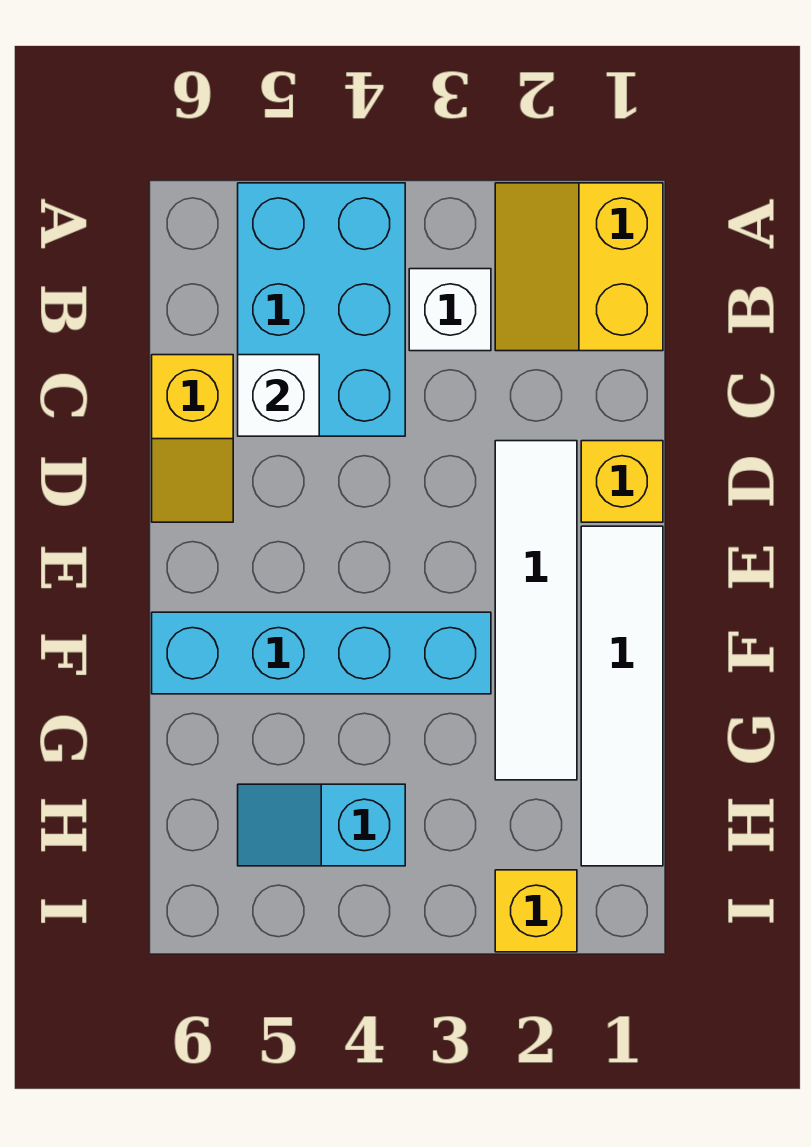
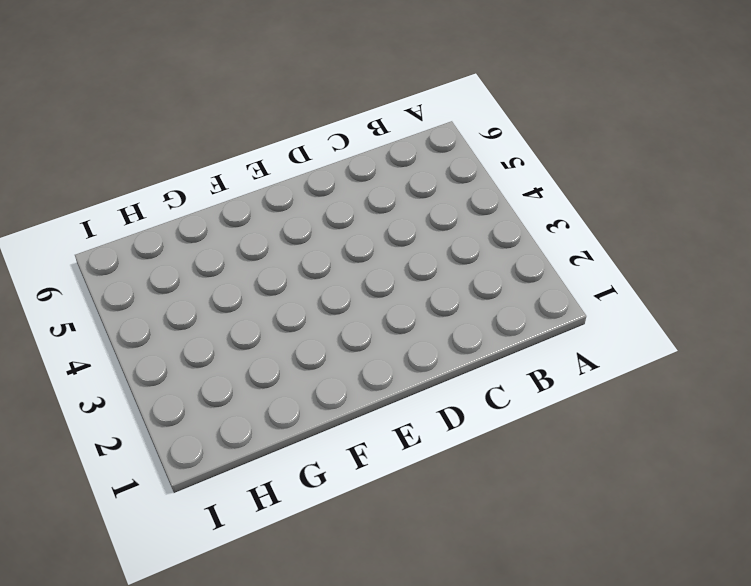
none -> yellow slope A1:B2 level 1 top 1
none -> cyan brick A4:C5 level 1

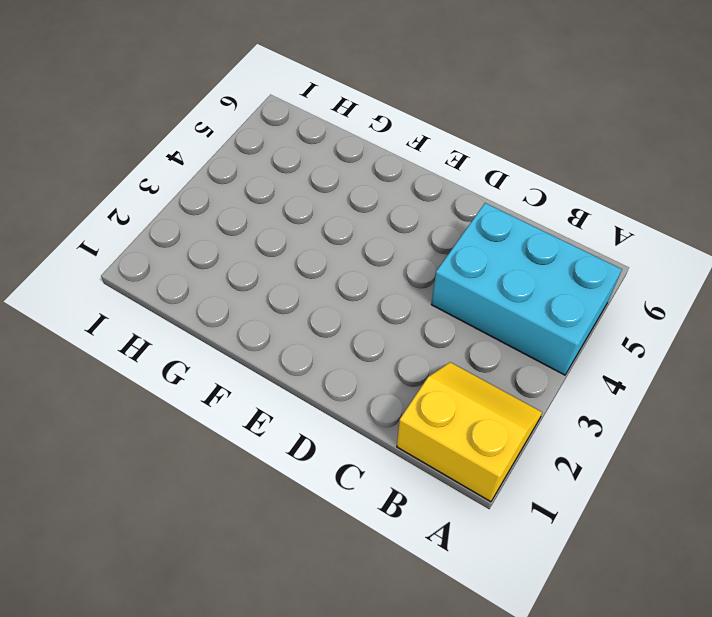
none -> white brick B3 level 1
none -> yellow slope C6:D6 level 1 top C

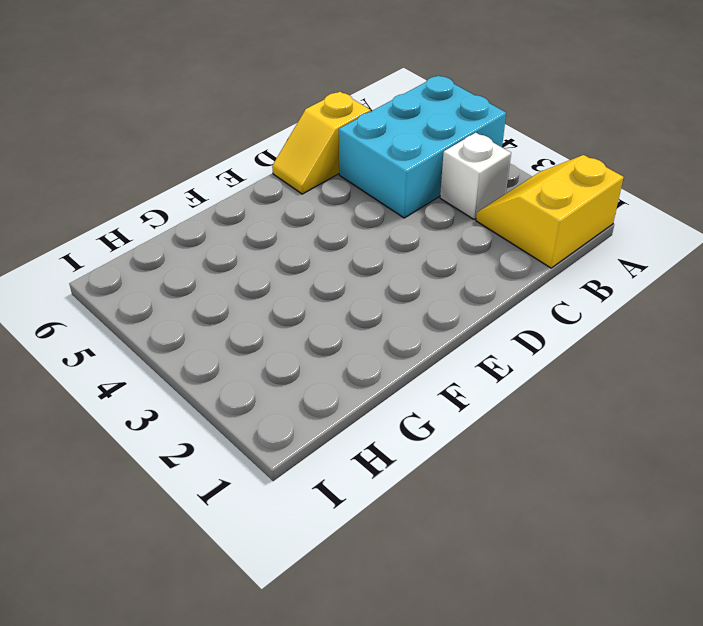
none -> yellow brick D1 level 1
none -> white tile D2:G2 level 1

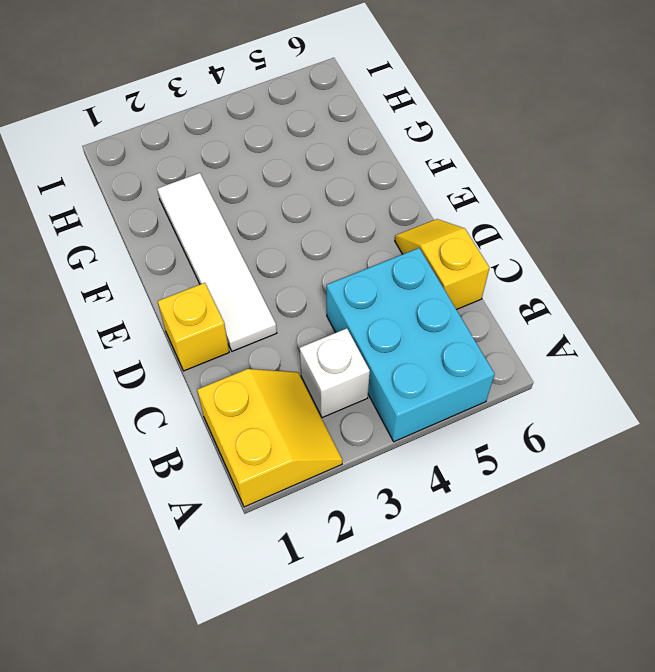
none -> white tile E1:H1 level 1
none -> cyan brick F3:F6 level 1

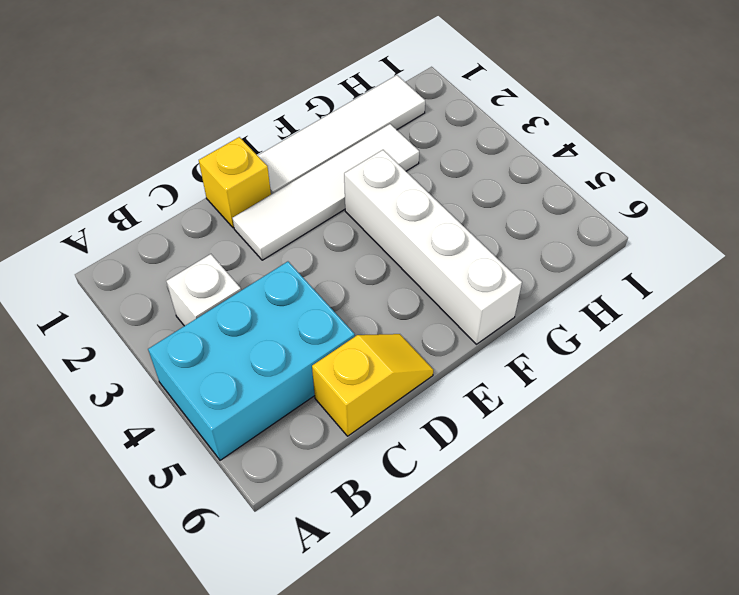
white brick F3:F6 level 1 -> cyan brick F3:F6 level 1
none -> yellow slope A1:B2 level 1 top 1
none -> cyan slope H4:H5 level 1 top 4

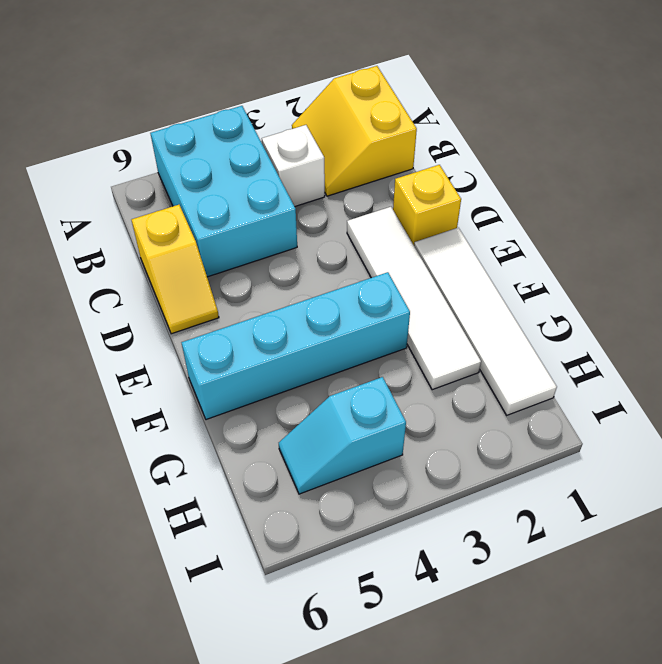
none -> yellow brick I2 level 1
none -> white brick C5 level 2

